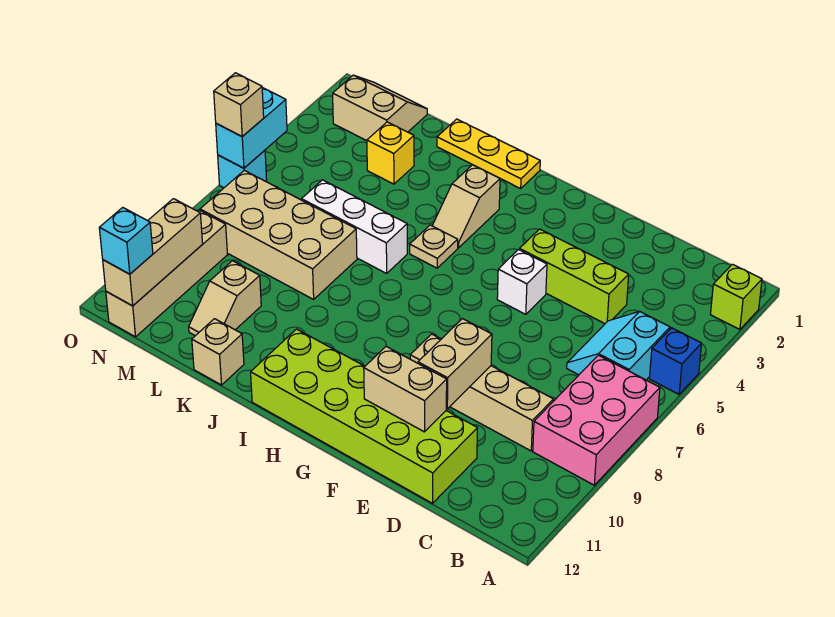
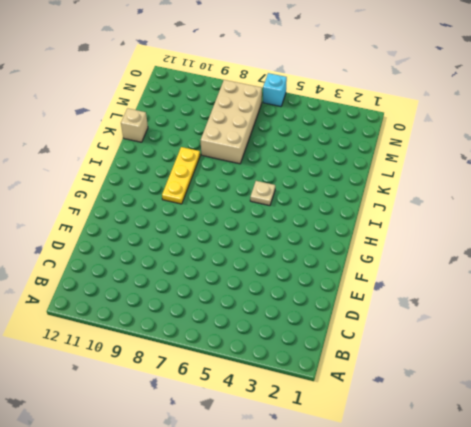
yellow plate H9:J9 level 1 -> yellow plate I1:K1 level 1
none -> lime brick A2 level 1
none -> blue brick A5 level 1
none -> pink brick A7:B9 level 1

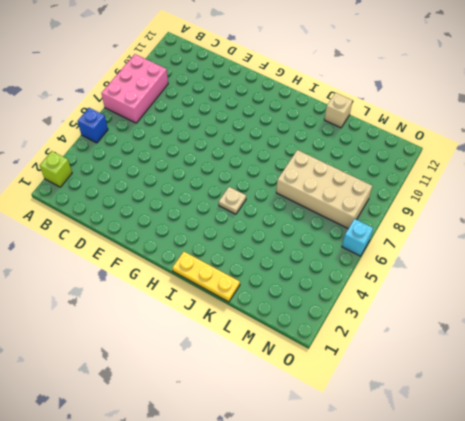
none -> cyan slope B5:C6 level 1 top B
none -> tan brick C9:F9 level 1
none -> lime brick D4:F4 level 1

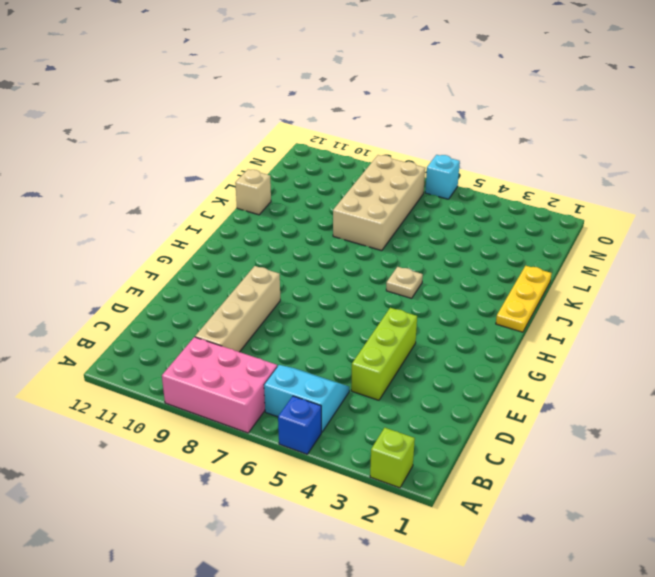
none -> lime brick D11:I12 level 1
none -> white brick F5 level 1
none -> tan slope I3:I4 level 1 top 3

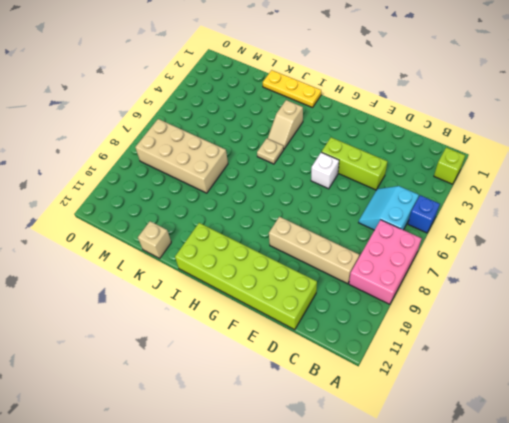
none -> white brick J6:L6 level 1
none -> yellow brick L3 level 1
none -> tan slope L10:L11 level 1 top 10

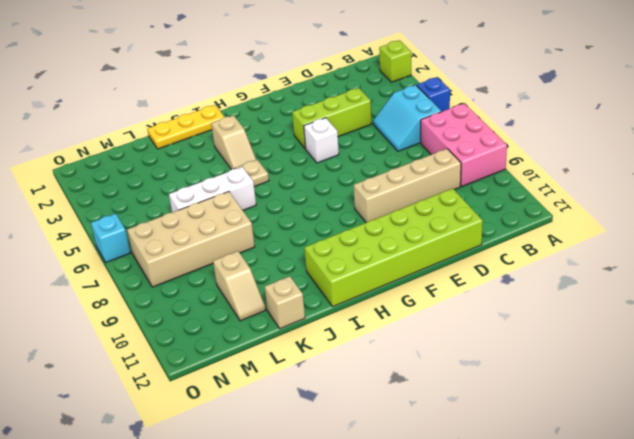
none -> yellow brick L3 level 1
none -> tan slope M1:N2 level 1 top 2
none -> tan brick N9:N12 level 1

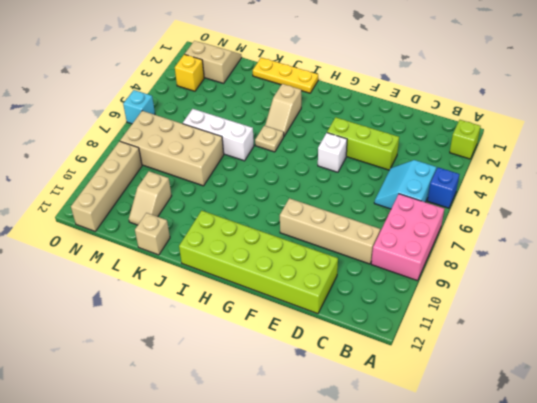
yellow brick N3 level 1 -> yellow brick L3 level 1
none -> tan brick E9:E10 level 2
none -> tan brick E11:F11 level 2
none -> tan brick N10:N12 level 2

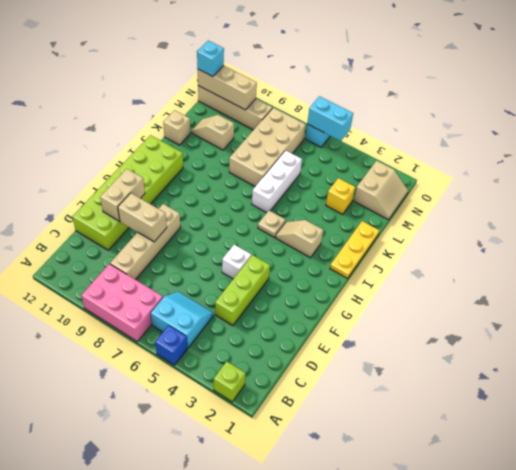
none -> tan brick O6 level 3

